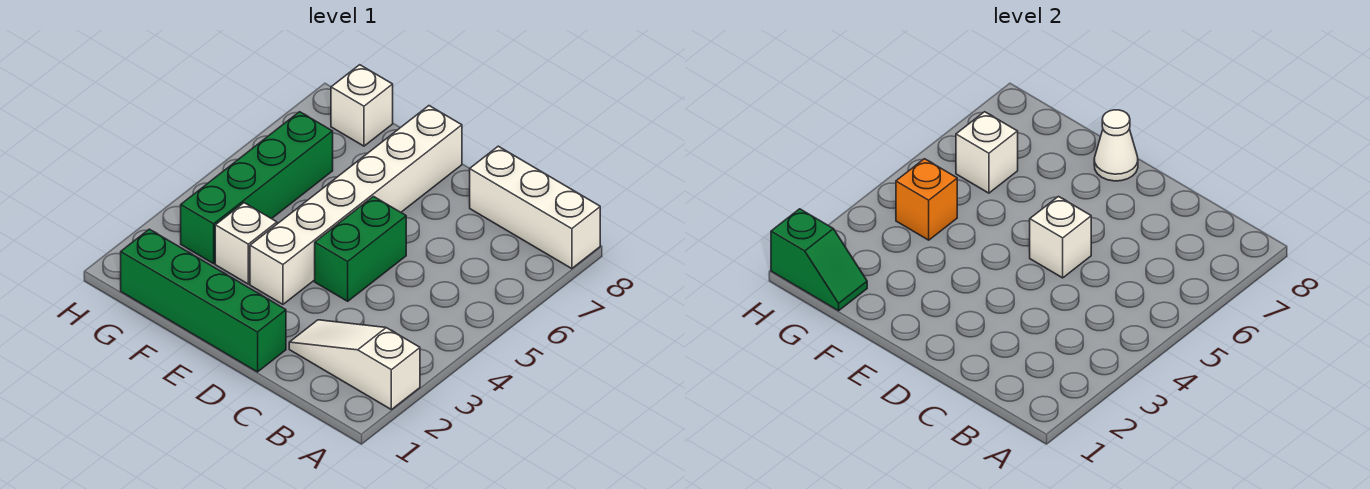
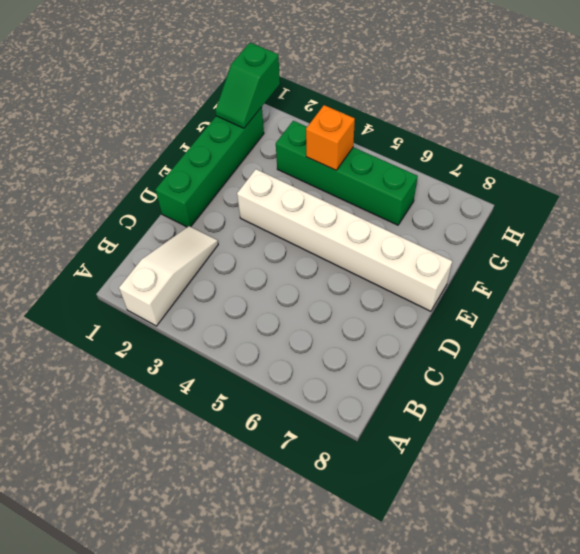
none -> white brick A8:C8 level 1
none -> green brick D4:D5 level 1
none -> white brick F3 level 1

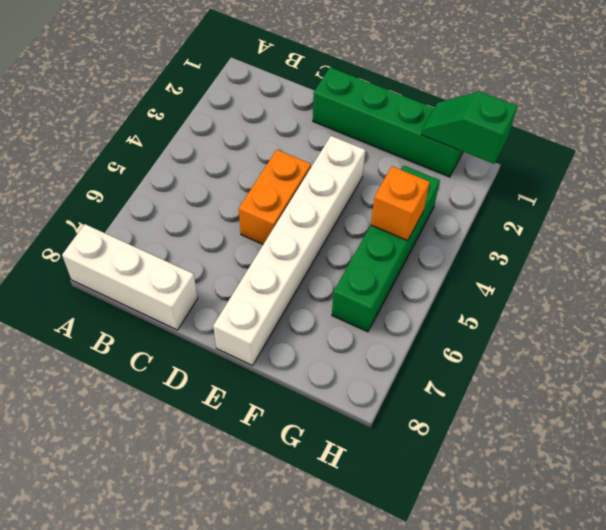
orange brick D4:D5 level 1 -> green brick D4:D5 level 1
none -> white slope A2:C2 level 1 top A
none -> white brick F3 level 1
none -> white brick G8 level 1

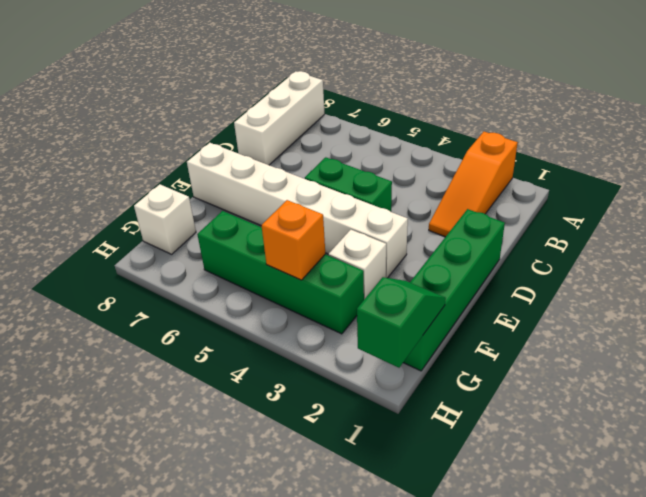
orange slope A2:C2 level 1 top A -> white slope A2:C2 level 1 top A
none -> white brick D5 level 2
none -> white cone E8 level 2
none -> white brick G6 level 2

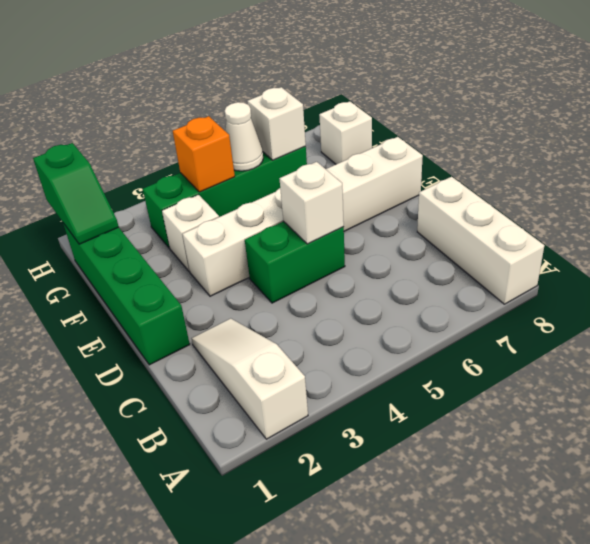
white cone G5 level 2 -> white cone E8 level 2

